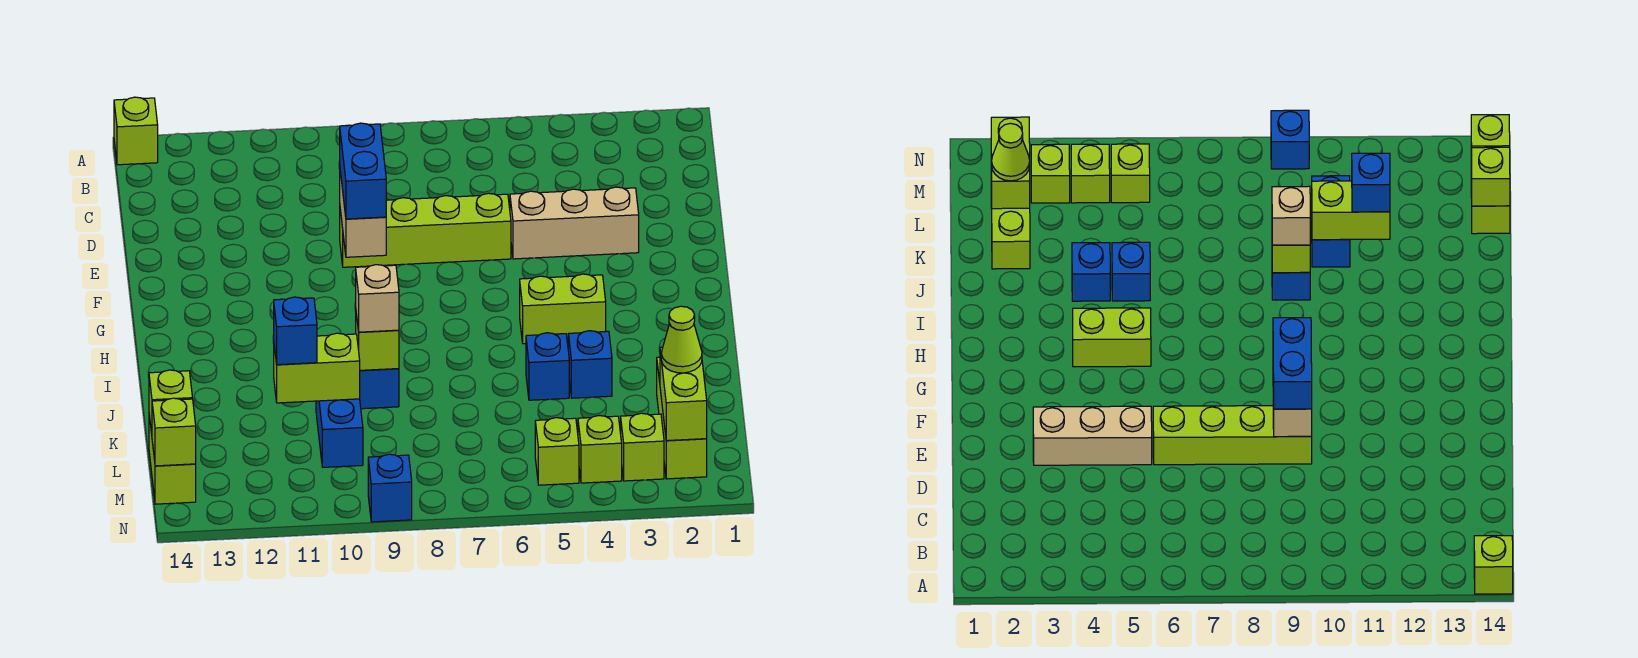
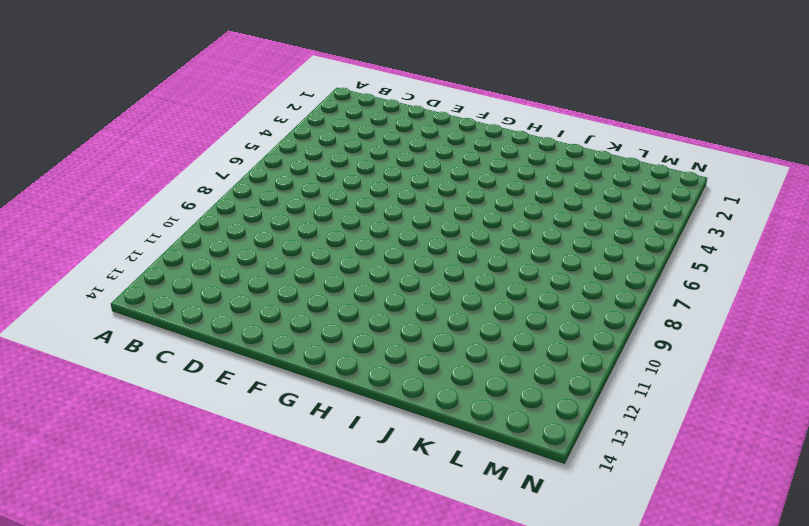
none -> lime brick A14 level 1
none -> tan brick E3:E5 level 1
none -> lime brick E6:E9 level 1

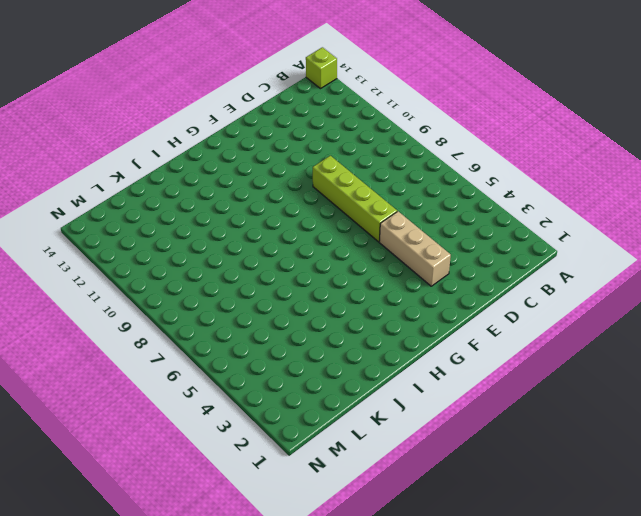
none -> lime brick H4:H5 level 1
none -> blue brick J4 level 1
none -> blue brick J5 level 1

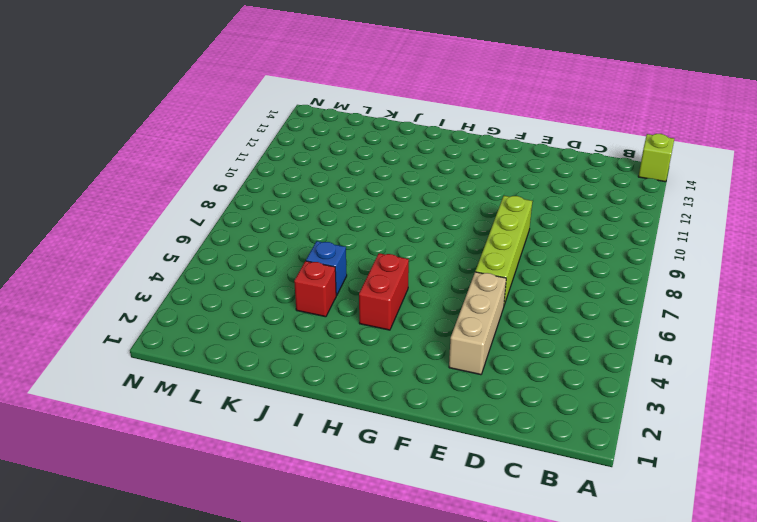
red brick H4:H5 level 1 -> lime brick H4:H5 level 1
red brick J4 level 1 -> blue brick J4 level 1
none -> blue brick J9 level 1
none -> lime brick K2:M2 level 1
none -> blue brick K10:L10 level 1

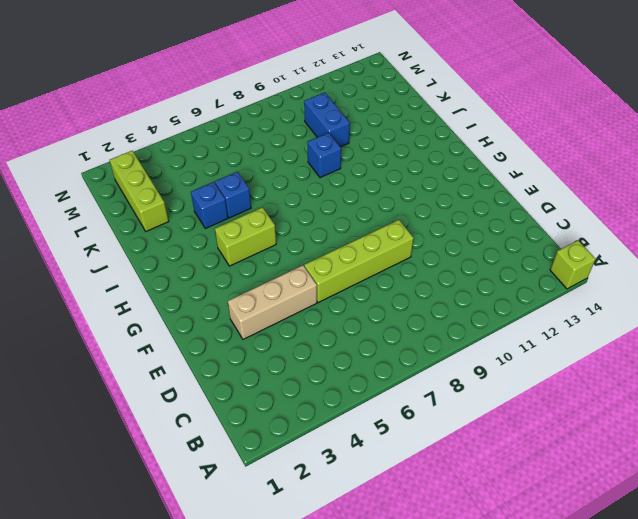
none -> lime brick L14:M14 level 1
none -> lime brick M3 level 1
none -> lime brick M4 level 1

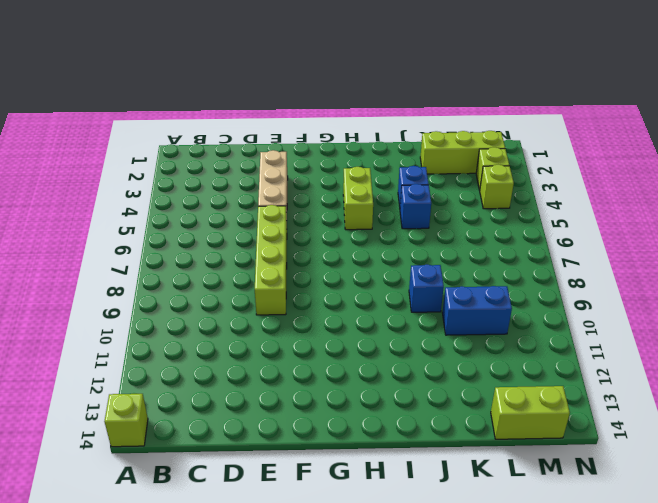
none -> lime brick M5 level 1
none -> blue brick N9 level 1
none -> tan brick E9:F9 level 2

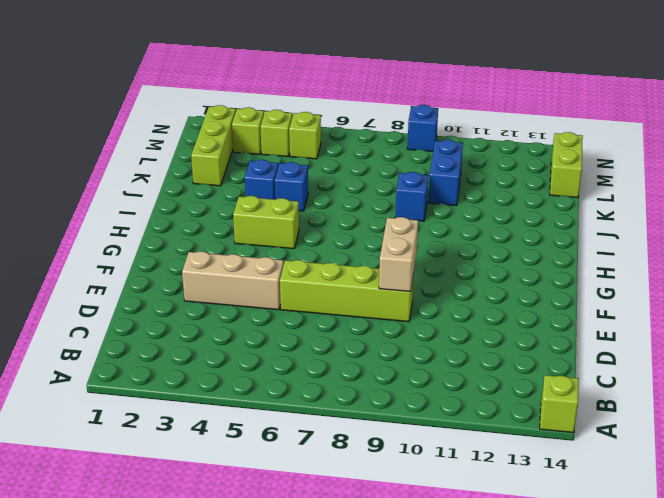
none -> lime brick J9 level 2
none -> lime brick K10:K11 level 2
none -> lime brick L2:M2 level 2

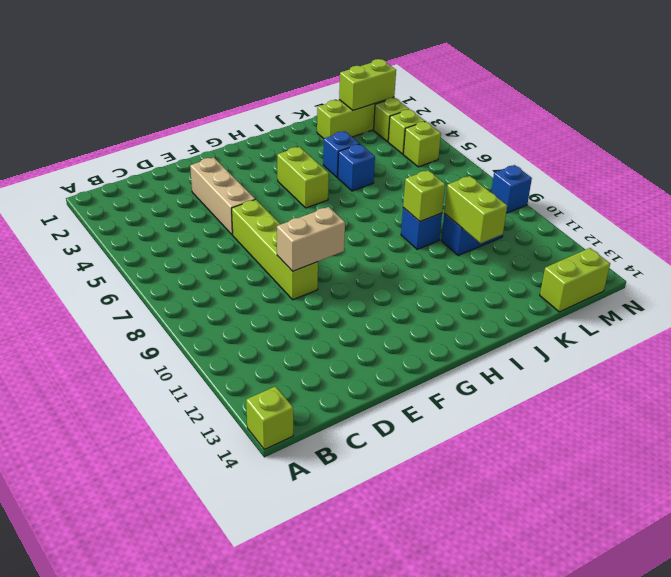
none -> lime brick L14 level 2
none -> lime brick M14 level 2
none -> blue brick E9:F9 level 3

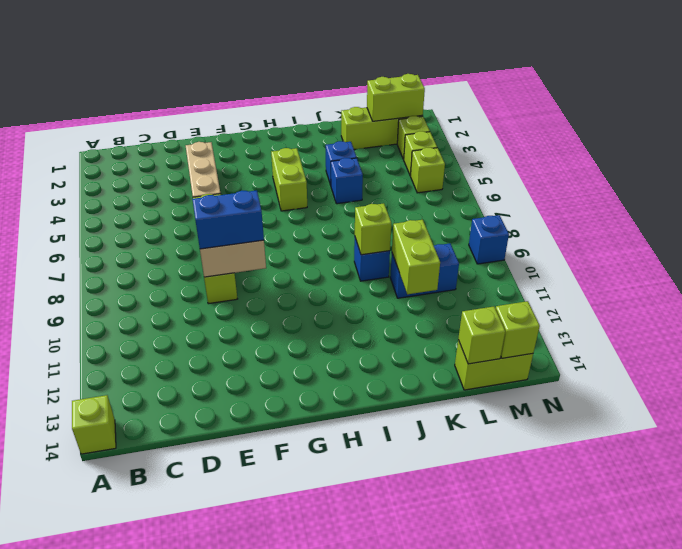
none -> tan brick J9 level 3
none -> blue brick K11 level 3
none -> lime cone L2 level 3

